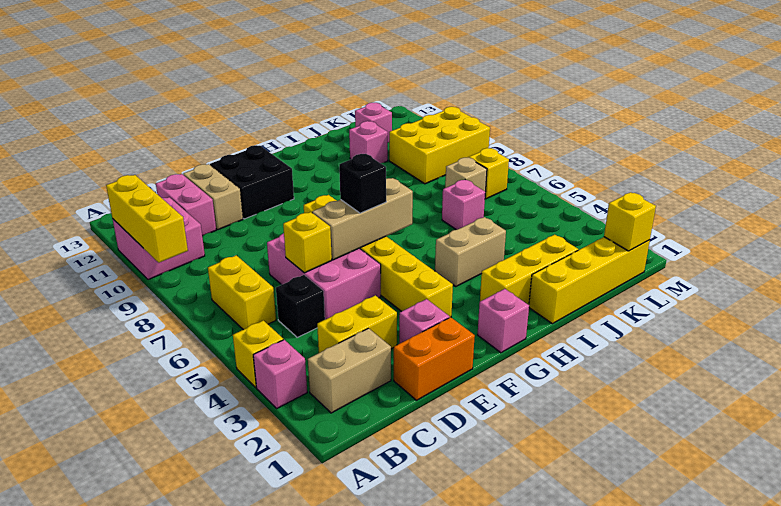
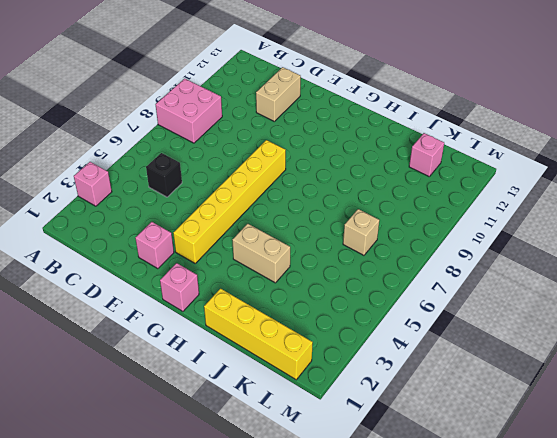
pink brick A8:B9 level 1 -> pink brick A10:B11 level 1
none -> yellow brick A4 level 1
none -> tan brick B2:C2 level 1
none -> yellow brick B6:B7 level 1

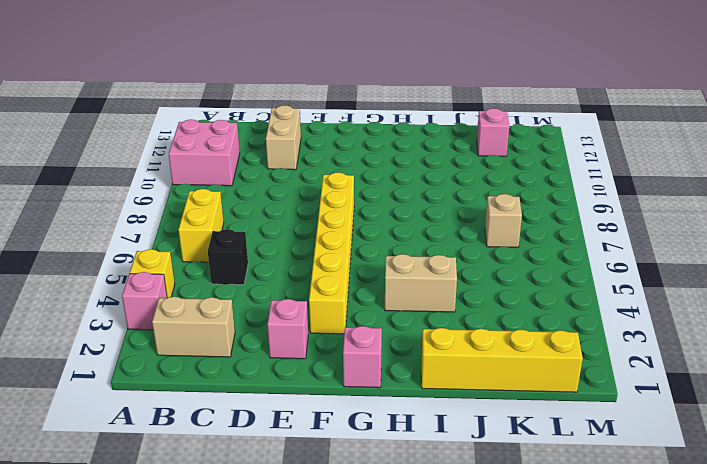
none -> yellow brick C3:D3 level 1
none -> pink brick C11:C12 level 1
none -> orange brick D1:E1 level 1

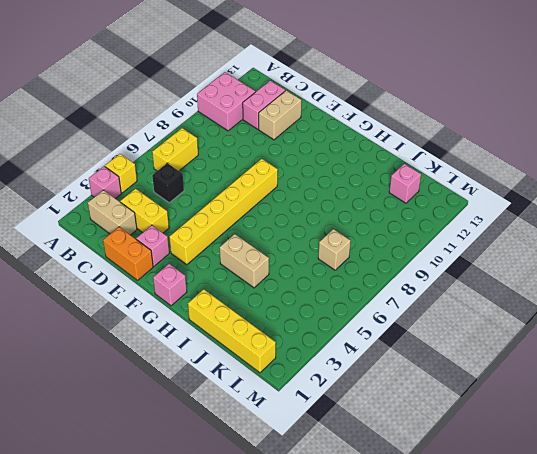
none -> pink brick D5:E7 level 1
none -> black brick E11:F12 level 1
none -> yellow brick H2:J2 level 1

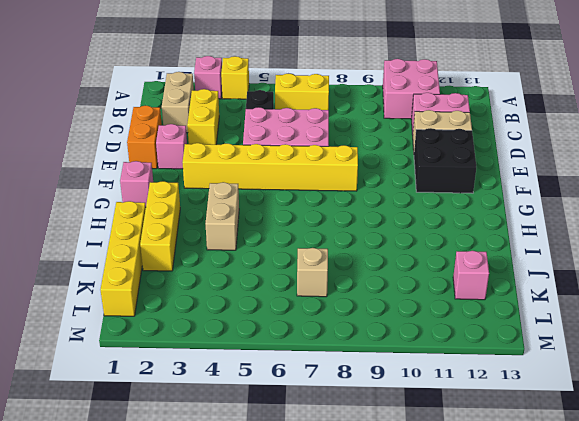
none -> pink brick J6 level 1
none -> pink brick J11 level 1
none -> yellow brick K9:M10 level 1

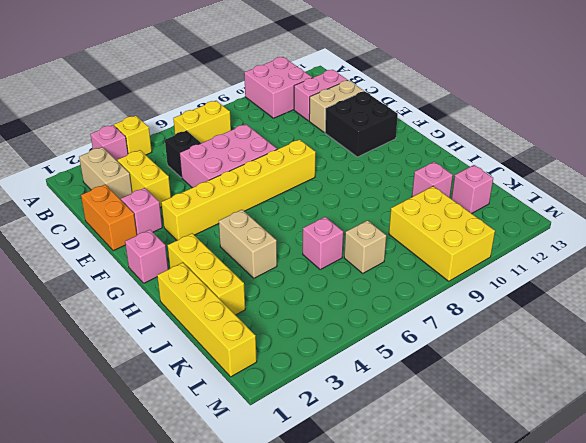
none -> yellow brick L7 level 1
none -> yellow brick A9:A11 level 2
none -> yellow brick D6 level 2

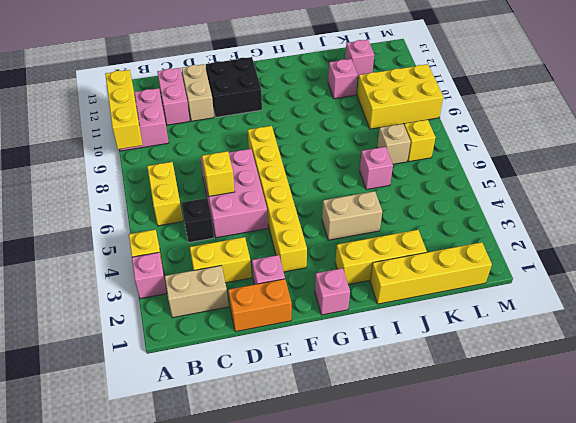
none -> tan brick E6:G6 level 2
none -> yellow brick L1 level 2
none -> black brick F6 level 3

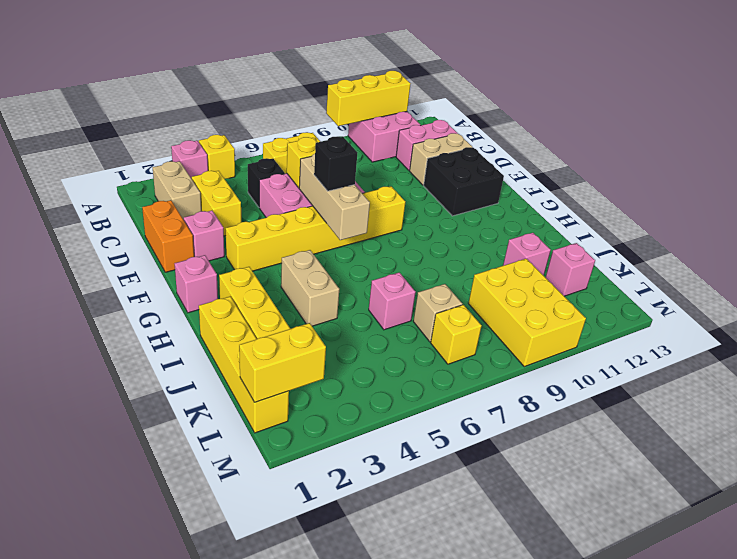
yellow brick L1:L2 level 2 -> yellow brick L1 level 2

